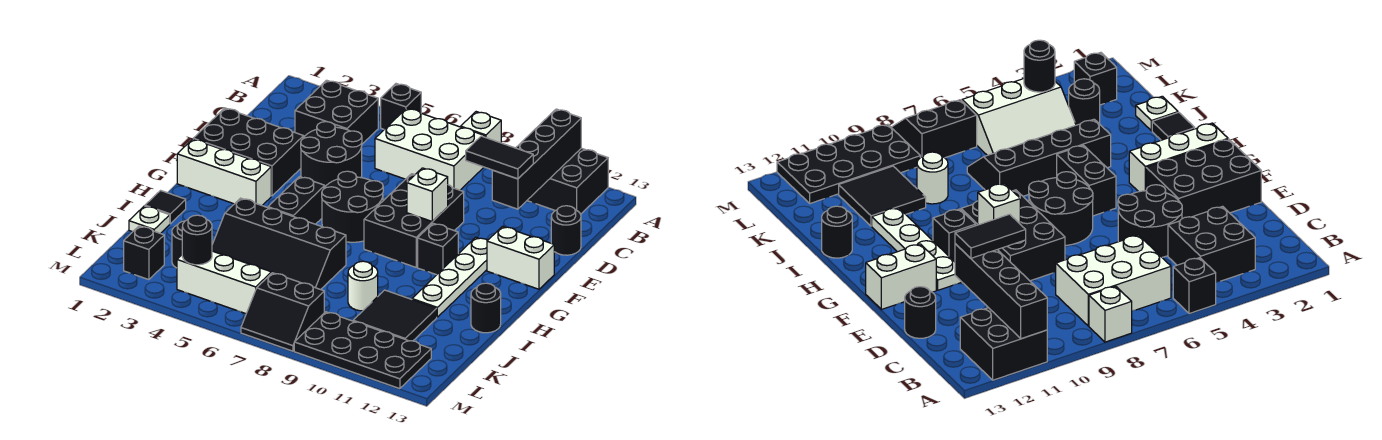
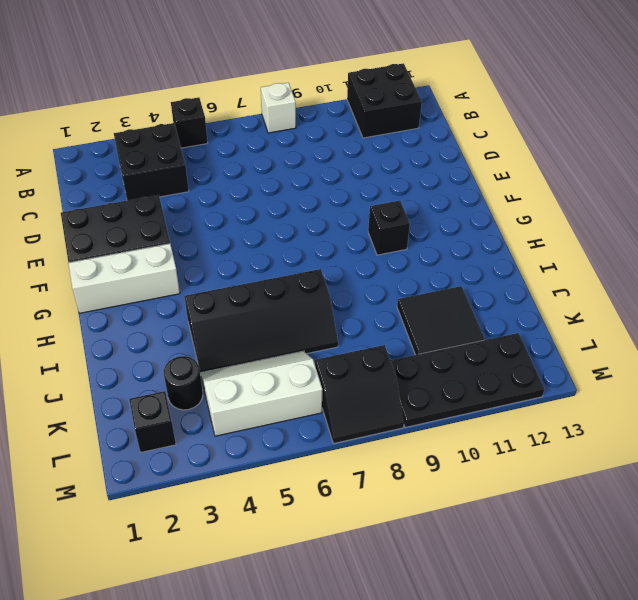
none -> white brick B6:C8 level 1
none -> black round brick D4:E5 level 1
none -> black round brick D13 level 1
none -> black brick E8:G9 level 1

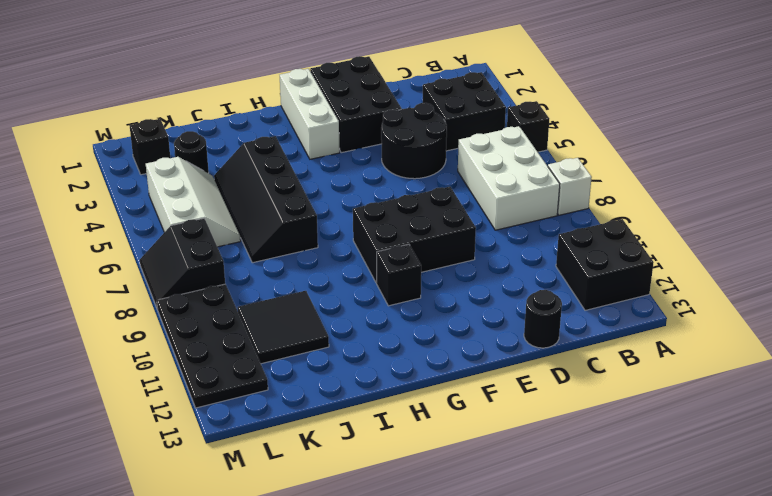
none -> black round brick F6:G7 level 1
none -> white plate F11:I11 level 1
none -> white brick F12:F13 level 1
none -> black brick G5:H5 level 1

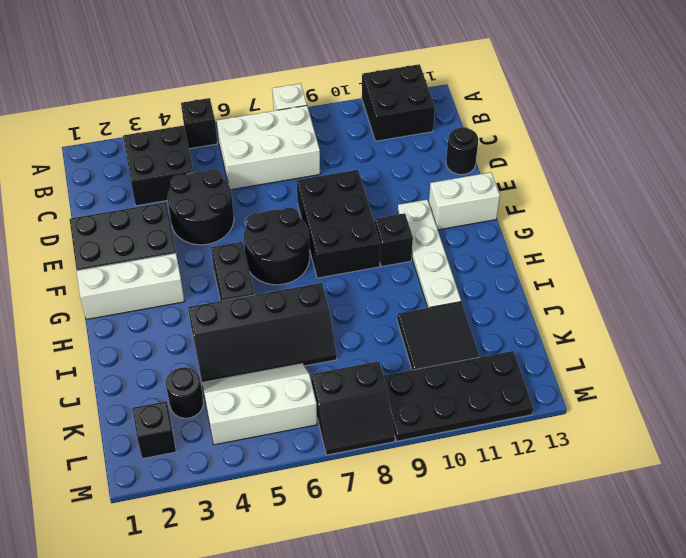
none -> black tile I1 level 1
none -> black round brick I13 level 1
none -> white plate J1 level 1
none -> white round brick J9 level 1

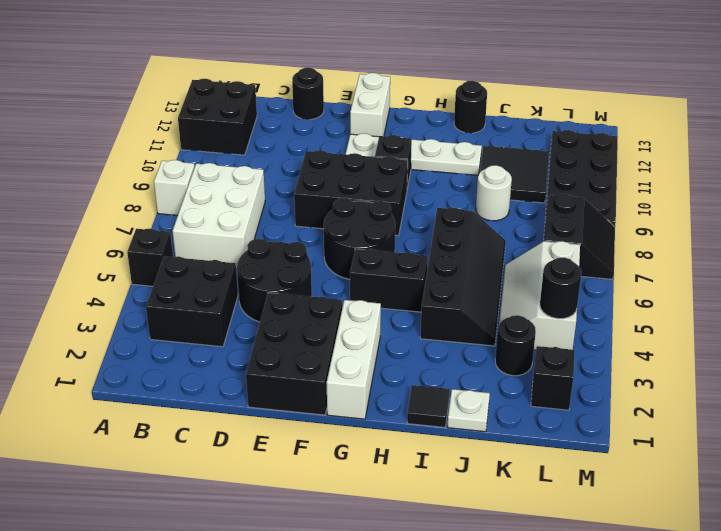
none -> black brick A11:D11 level 2
none -> white brick F9 level 2
none -> black tile D10:D11 level 3

